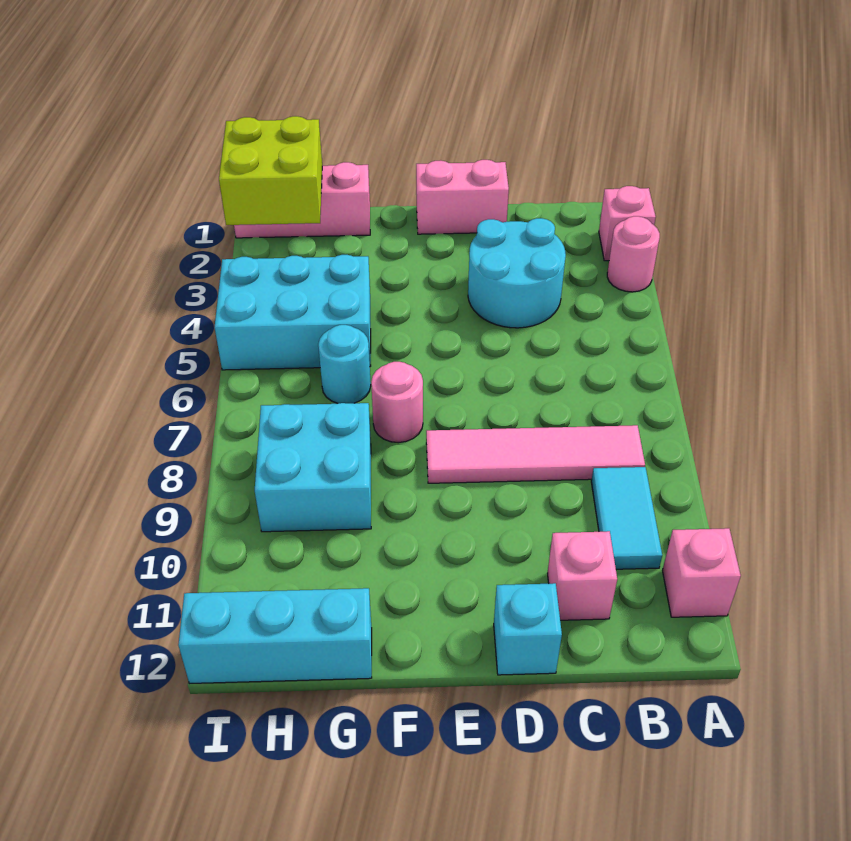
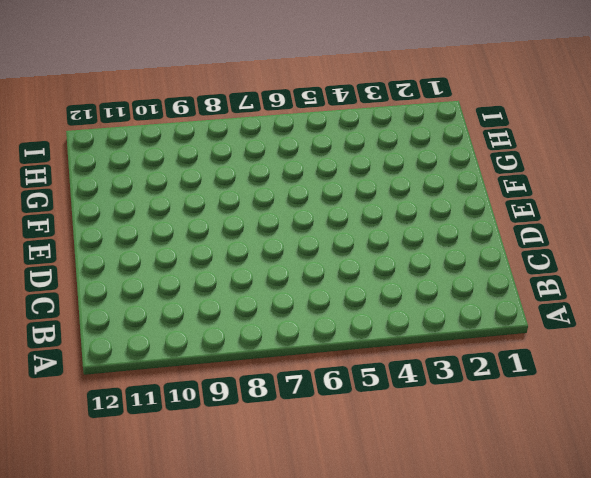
none -> pink brick A2 level 1
none -> pink round brick A3 level 1
none -> pink brick A11 level 1

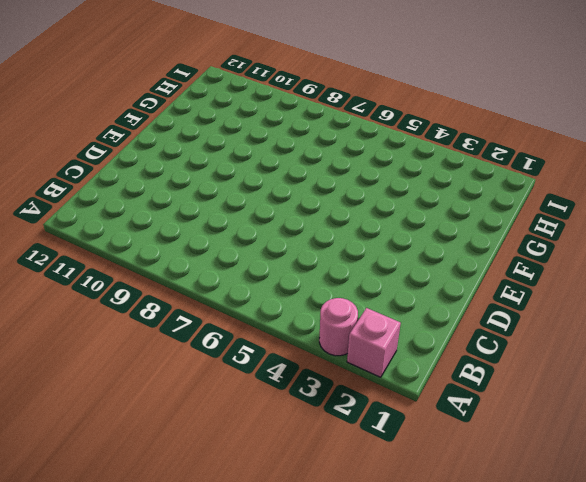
none -> pink brick A11 level 1
none -> pink tile B8:E8 level 1
none -> cyan tile B9:B10 level 1

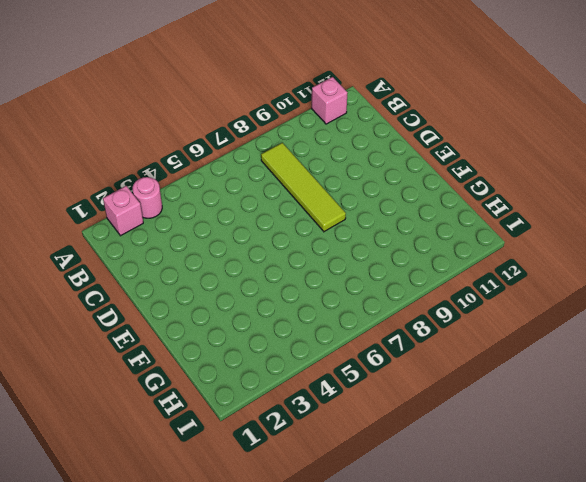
lime tile B8:E8 level 1 -> pink tile B8:E8 level 1
none -> cyan tile B9:B10 level 1
none -> cyan round brick C3:D4 level 1
none -> pink brick C11 level 1

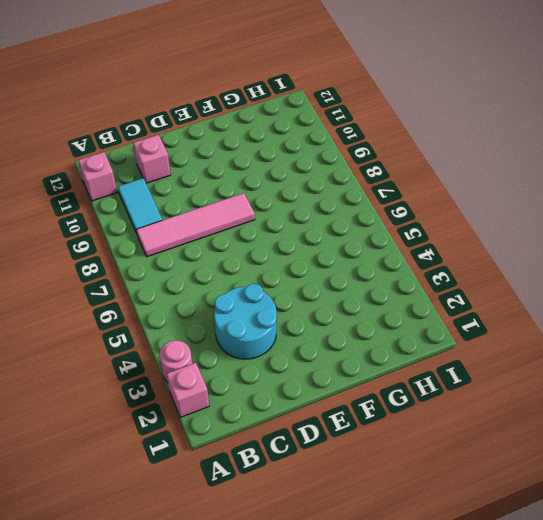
none -> pink brick D1:E1 level 1
none -> cyan brick D12 level 1
none -> pink round brick F7 level 1

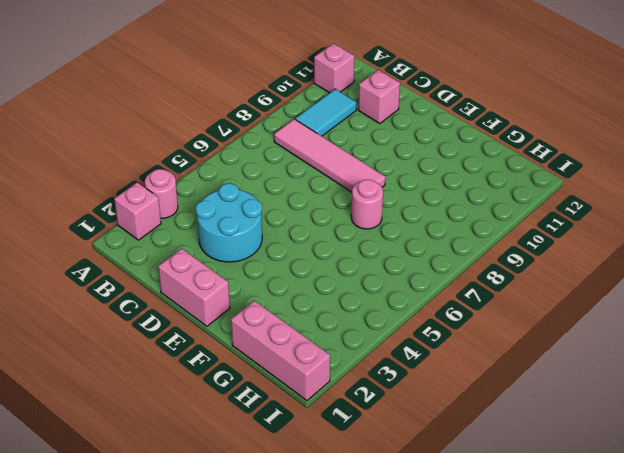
none -> cyan brick D12 level 1
none -> cyan brick G4:I5 level 1
none -> cyan round brick G6 level 1

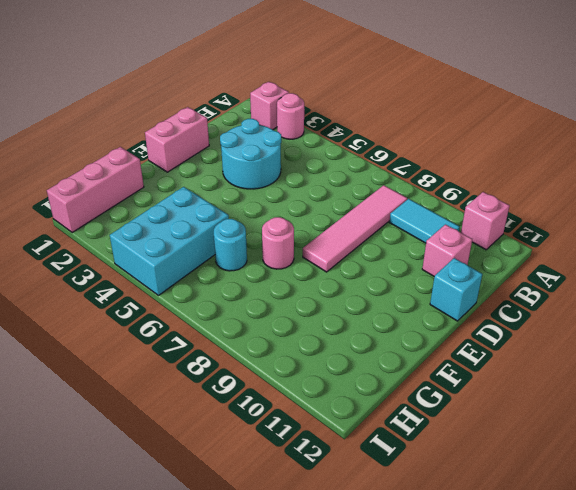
none -> cyan brick G8:H9 level 1
none -> cyan brick G12:I12 level 1
none -> lime brick H1:I2 level 2

